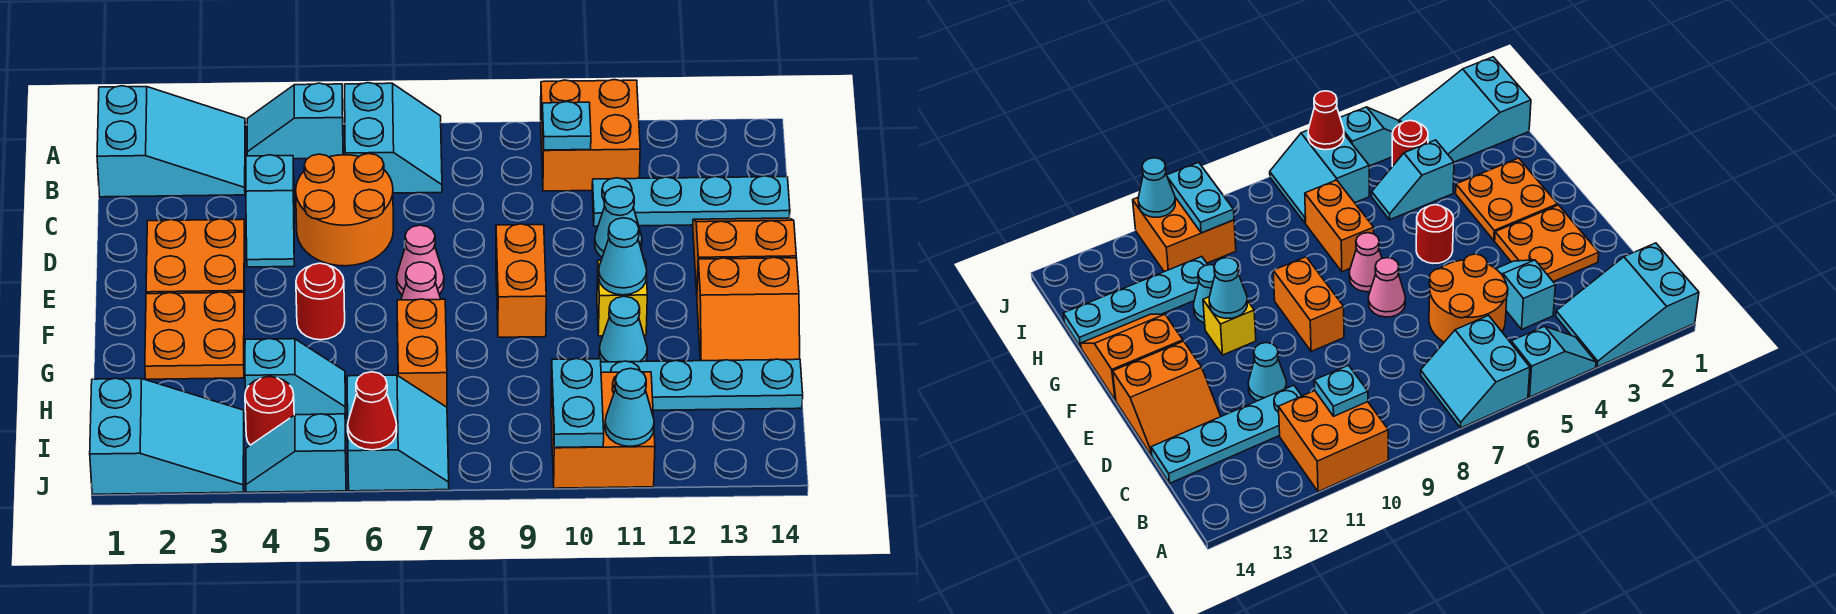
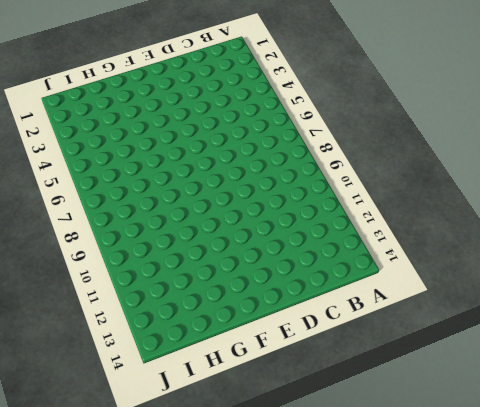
none -> cyan slope A1:B3 level 1 top 1
none -> cyan slope A4:A5 level 1 top 5
none -> cyan slope A6:B7 level 1 top 6
none -> orange brick A10:B11 level 1

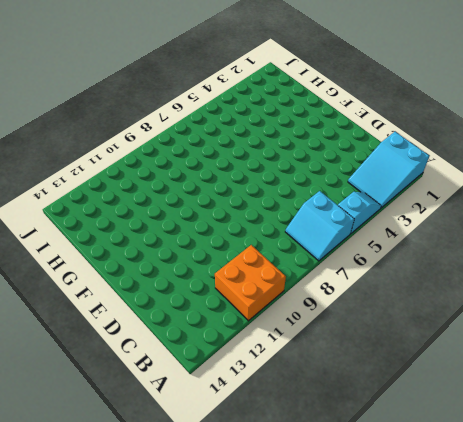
none -> cyan slope C4:D4 level 1 top C
none -> orange round brick C5:D6 level 1
none -> cyan plate C11:C14 level 1
none -> orange plate D2:E3 level 1

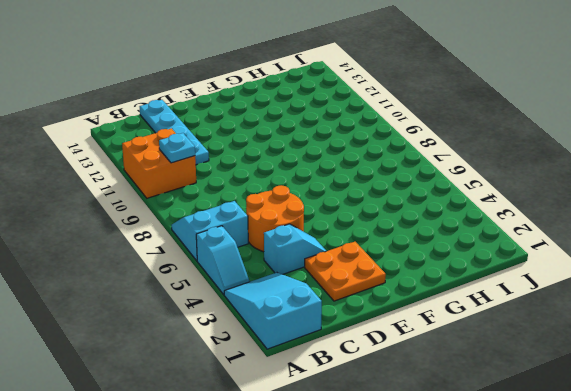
none -> cyan cone D11 level 1
none -> orange slope D13:E14 level 1 top E
none -> pink cone E7 level 1
none -> orange brick E9:F9 level 1

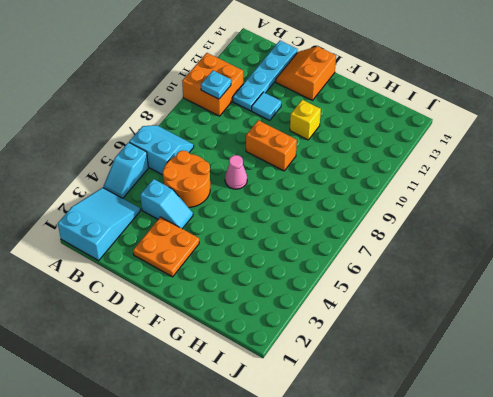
cyan tile D11 level 1 -> cyan cone D11 level 1
none -> orange plate F2:G3 level 1
none -> red round brick F5 level 1
none -> pink cone F7 level 1
none -> orange slope F13:G14 level 1 top F

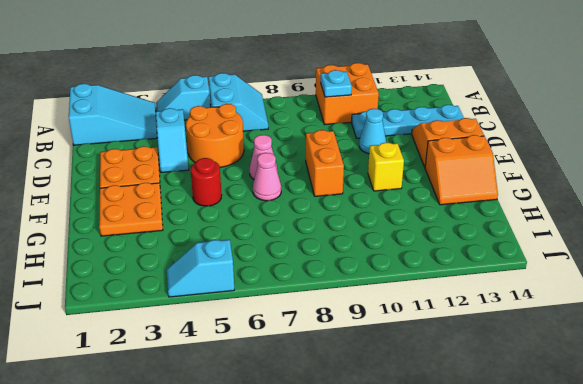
none -> orange brick G7:H7 level 1
none -> cyan cone G11 level 1
none -> cyan slope H4:H5 level 1 top 4
none -> cyan plate H11:H14 level 1

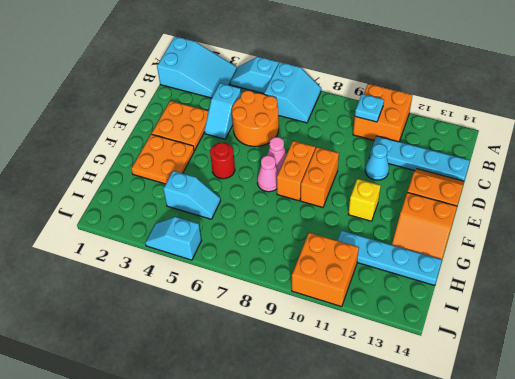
orange brick E8:F8 level 1 -> orange brick G7:H7 level 1
none -> cyan cone G11 level 1
none -> cyan slope I1:J3 level 1 top 1
none -> red round brick I4 level 1
none -> cyan slope I6:J7 level 1 top 6

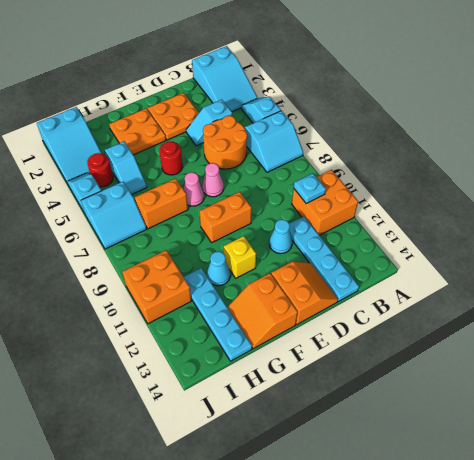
none -> cyan cone F11 level 2
none -> cyan plate I10:J10 level 2
none -> red cone J6 level 2
none -> cyan cone J11 level 2

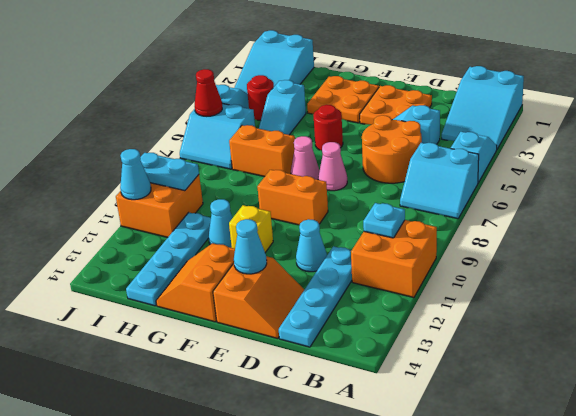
cyan cone E13 level 2 -> cyan cone F11 level 2

